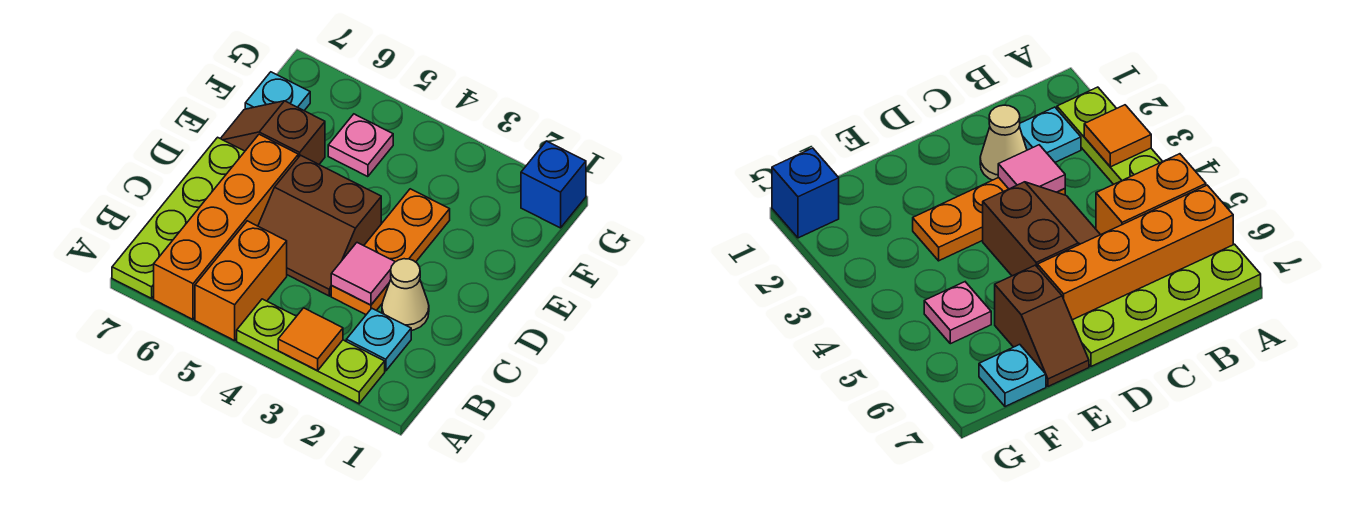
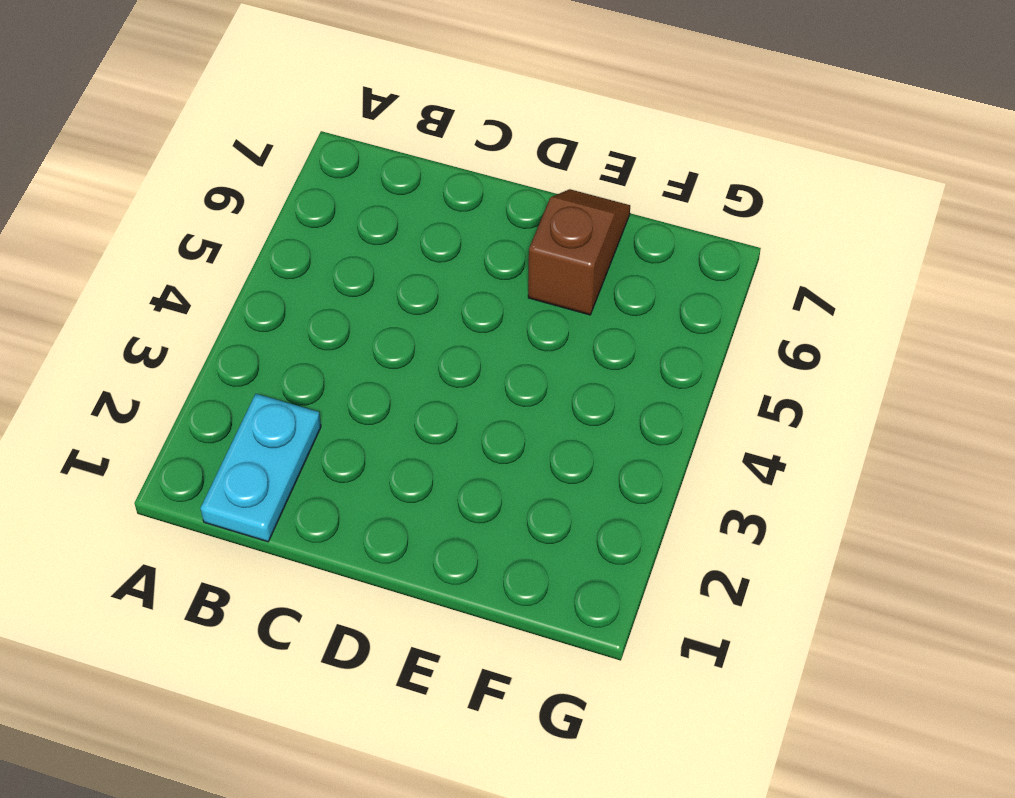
cyan plate B1:B2 level 1 -> cyan plate B2 level 1
none -> lime plate A2:A4 level 1
none -> orange brick A5:B5 level 1
none -> orange brick A6:D6 level 1

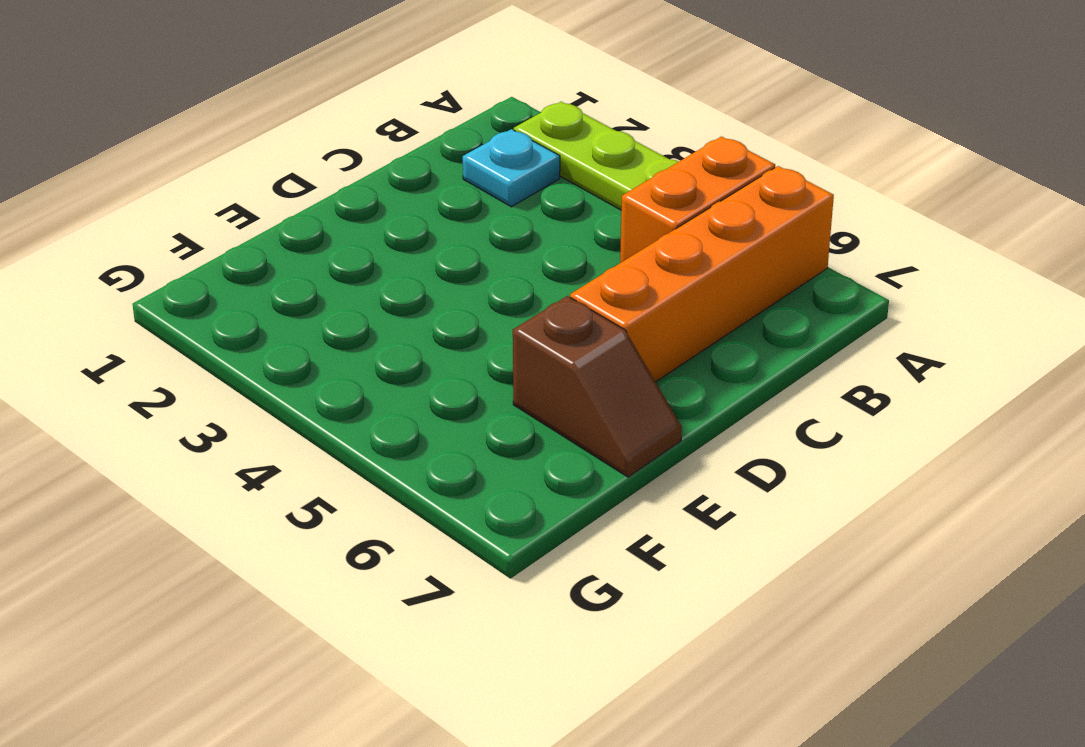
none -> lime plate A7:D7 level 1
none -> tan cone C2 level 1
none -> orange plate C3:E3 level 1

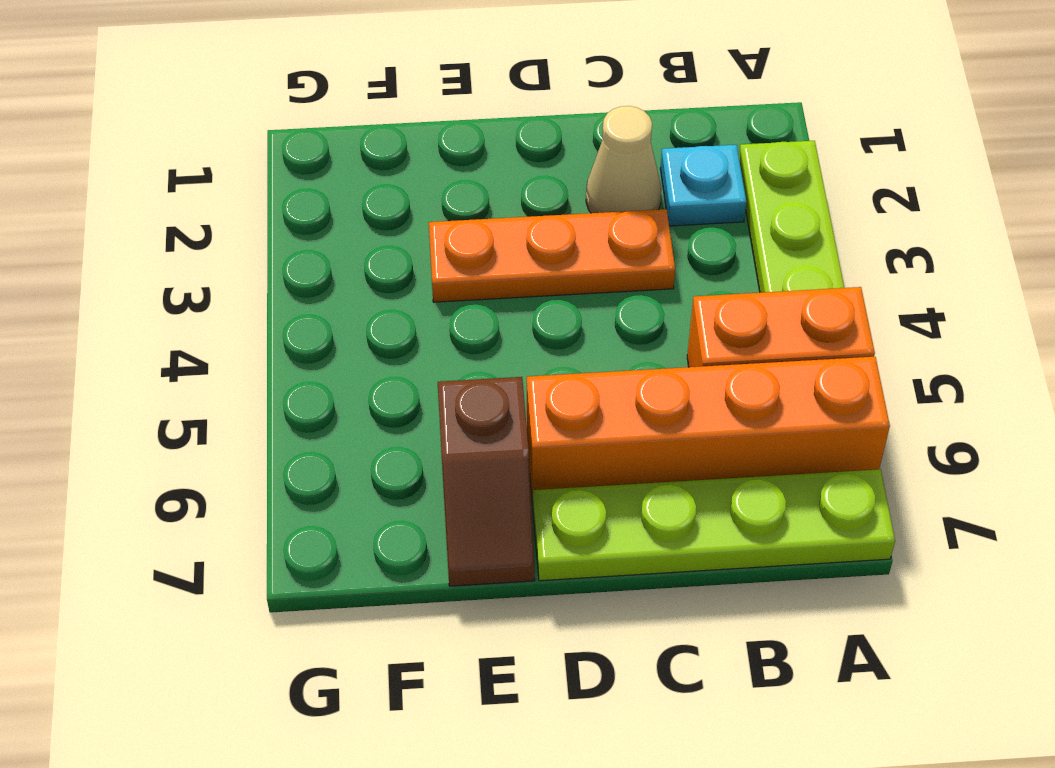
none -> brown slope C4:D5 level 1 top D
none -> pink plate F5 level 1
none -> cyan plate F7 level 1

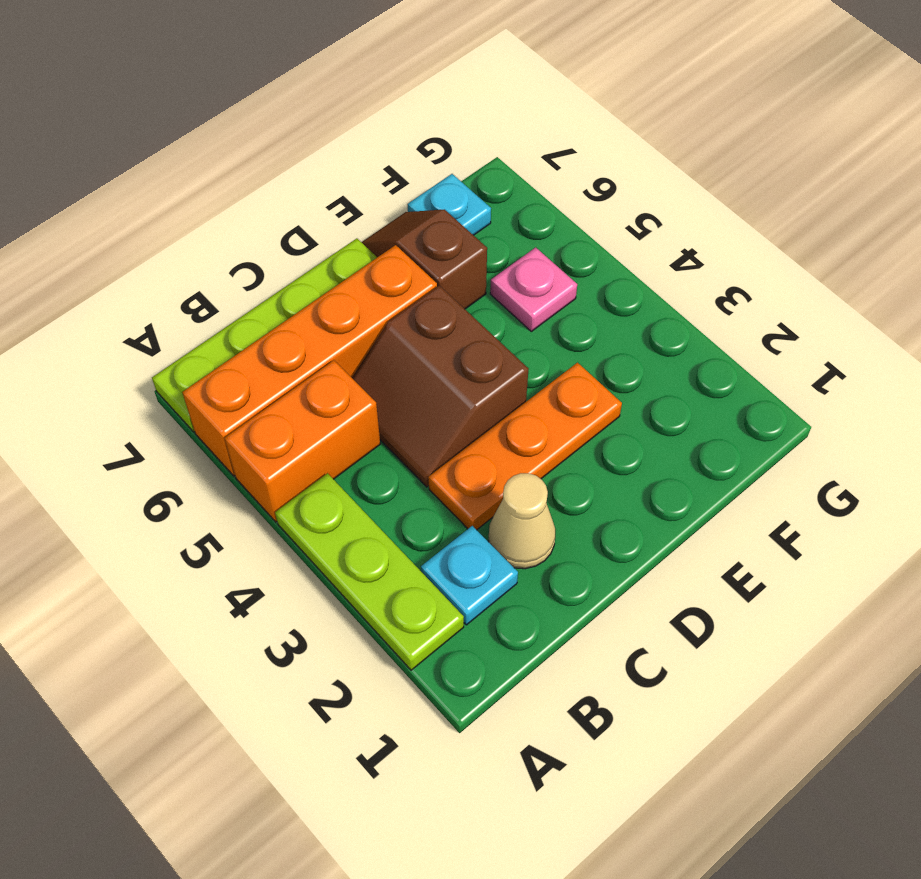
none -> blue brick G1 level 1
none -> orange tile A3 level 2
none -> pink tile C3 level 2

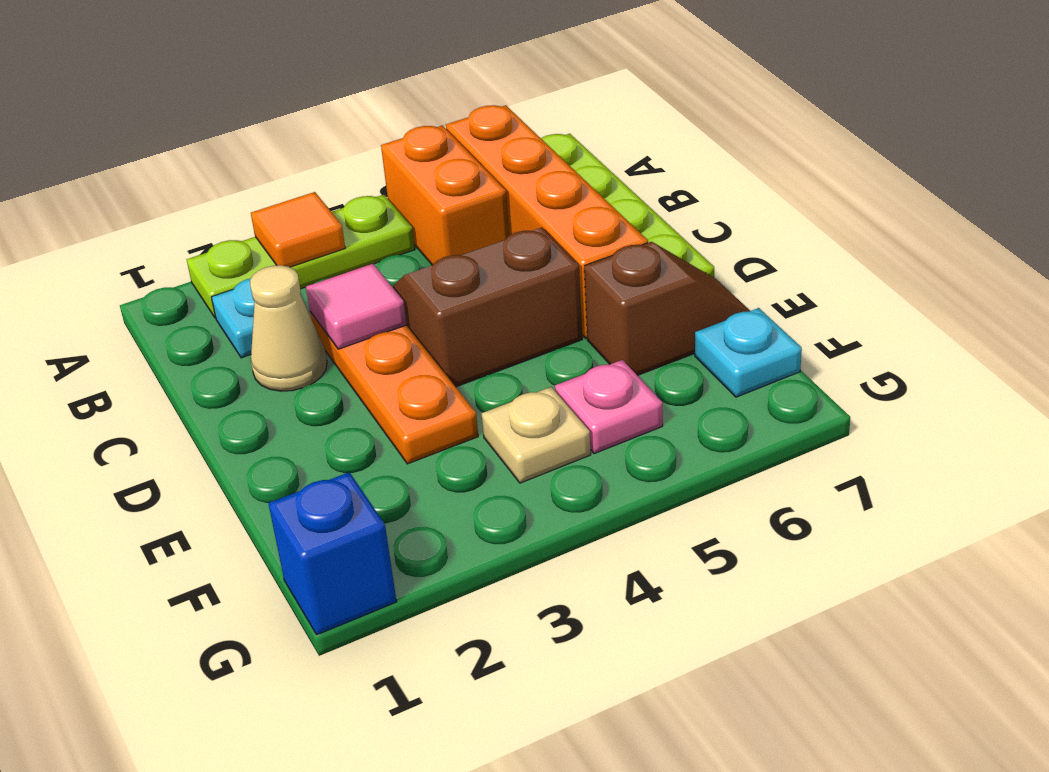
tan plate F4 level 1 -> none

